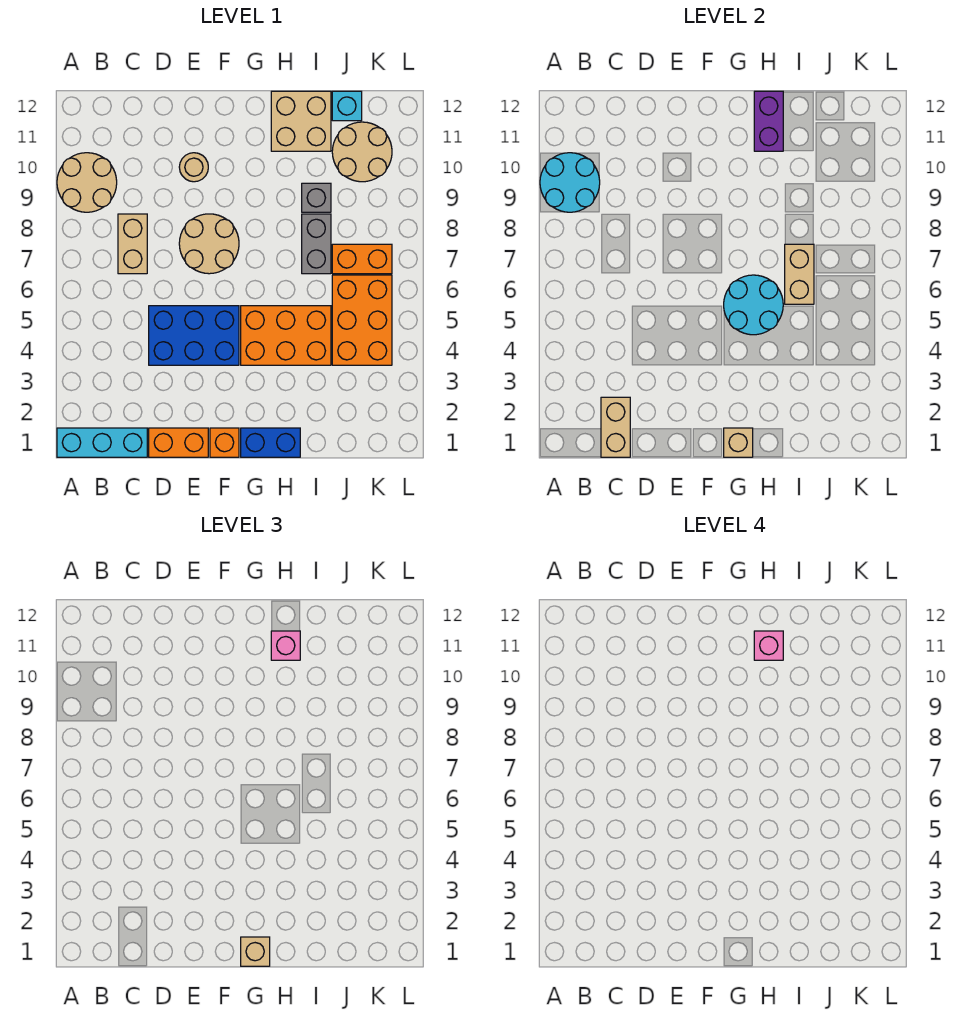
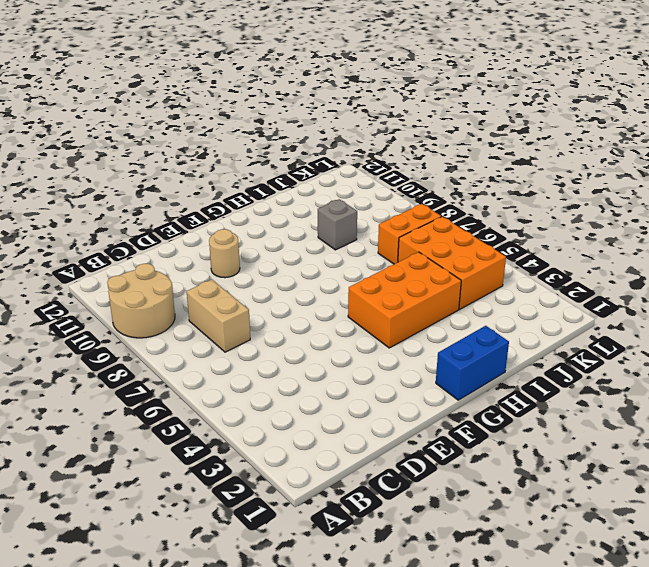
none -> cyan brick A1:C1 level 1
none -> orange brick D1:E1 level 1
none -> blue brick D4:F5 level 1

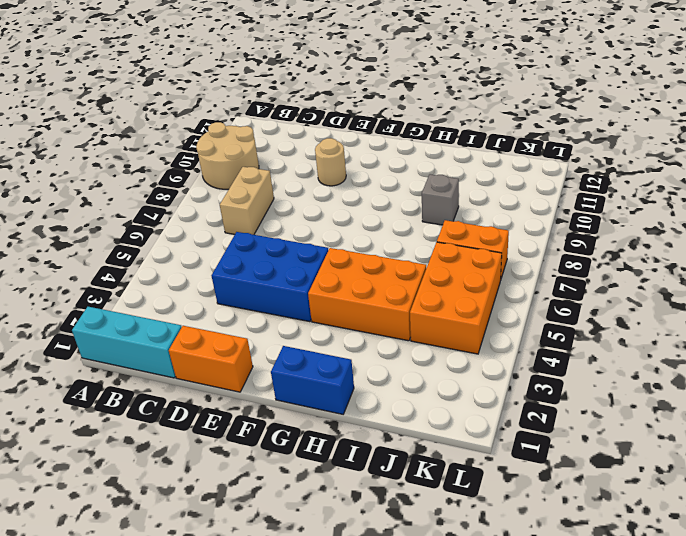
none -> tan round brick E7:F8 level 1
none -> orange brick F1 level 1
none -> tan brick H11:I12 level 1

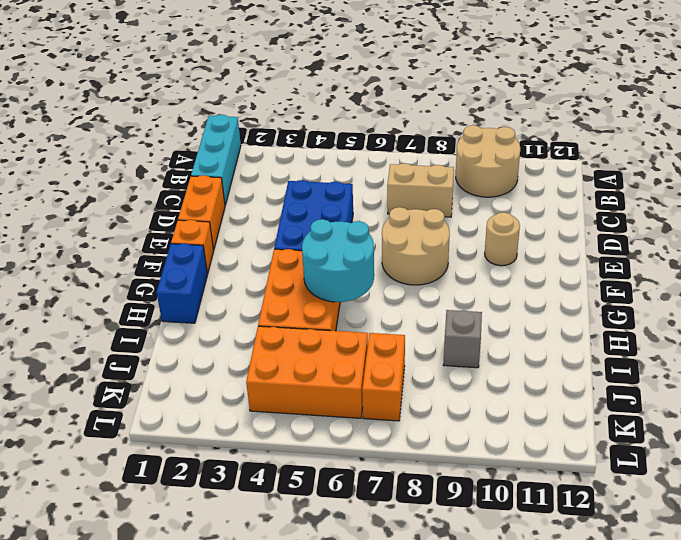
none -> tan brick H11:I12 level 1
none -> grey brick I7:I8 level 1
none -> tan round brick J10:K11 level 1

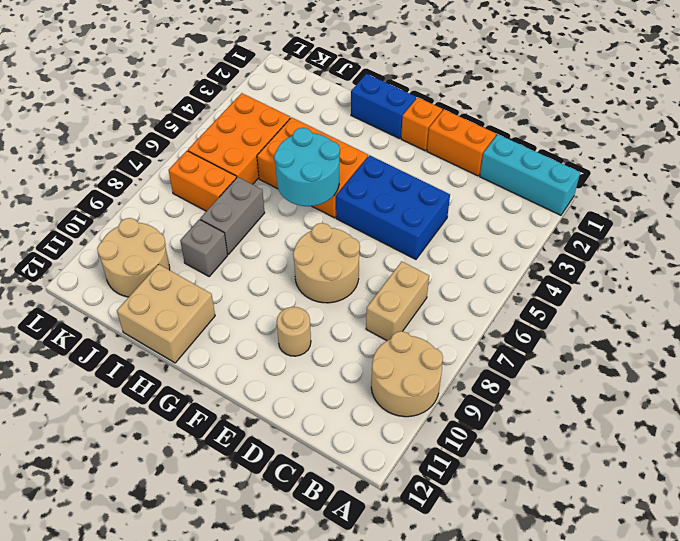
none -> cyan brick J12 level 1
none -> cyan round brick A9:B10 level 2
none -> tan brick C1:C2 level 2

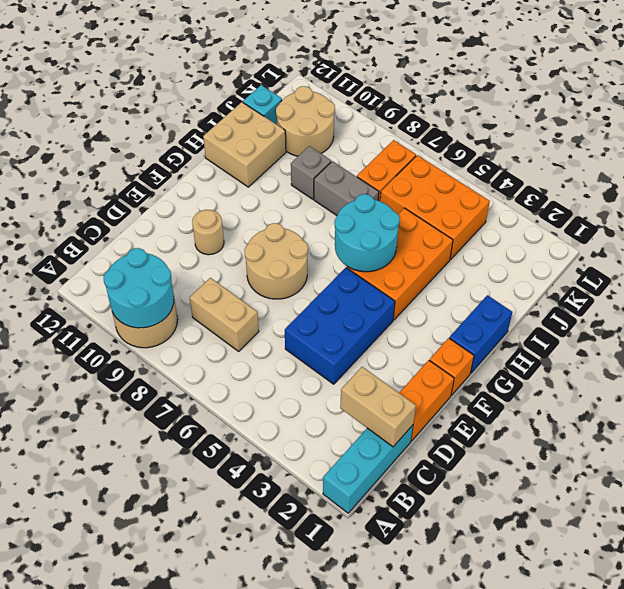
none -> tan brick G1 level 2
none -> purple brick H11:H12 level 2
none -> tan brick I6:I7 level 2

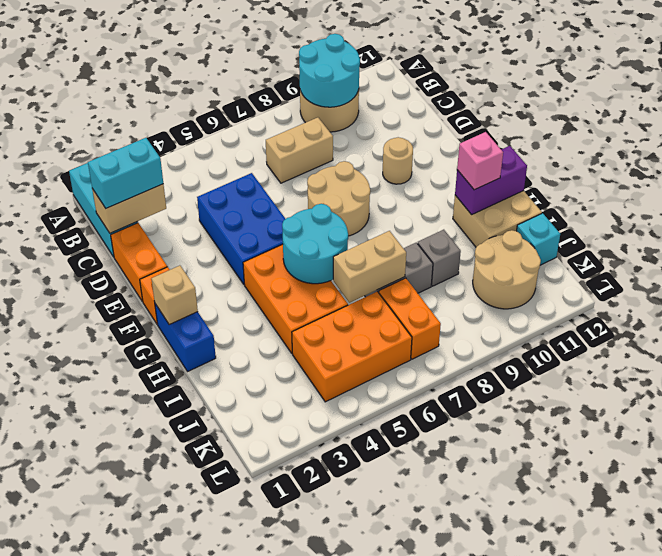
cyan brick C1:C2 level 3 -> none
none -> tan brick G1 level 3
none -> pink brick H11 level 4

